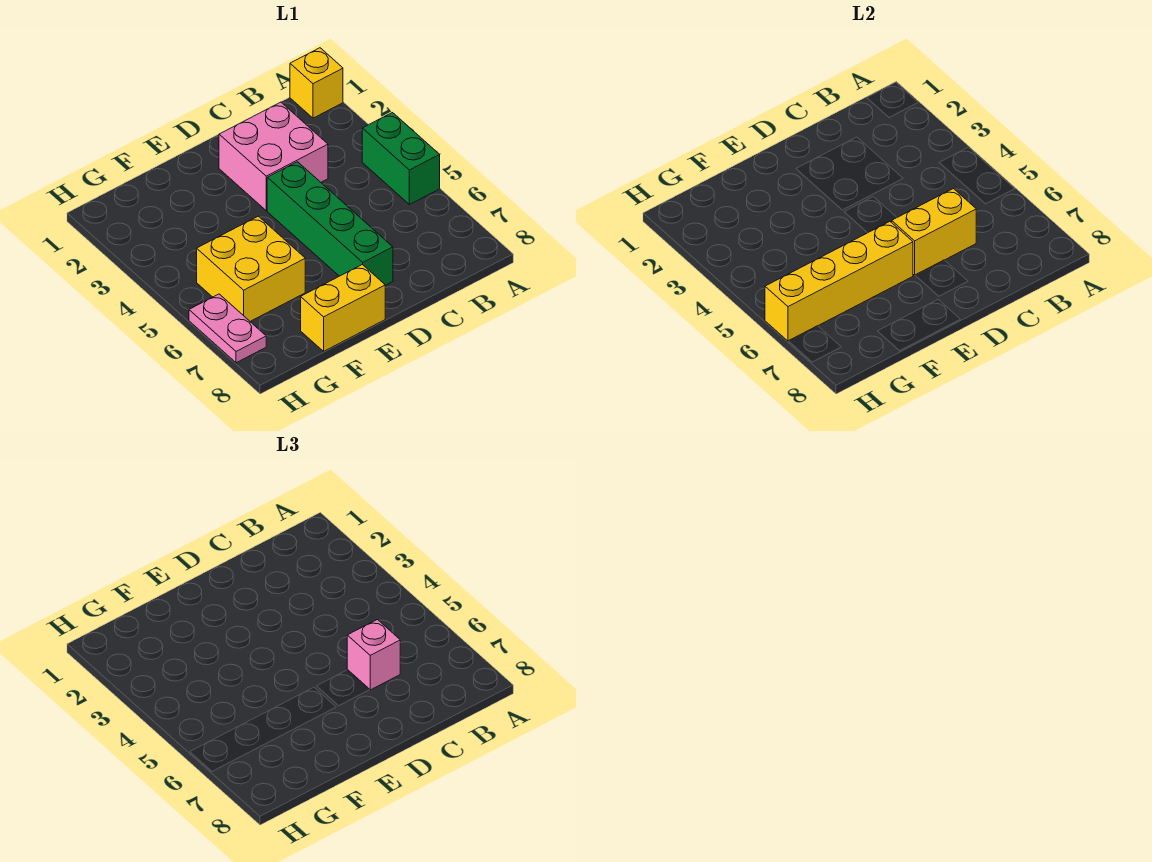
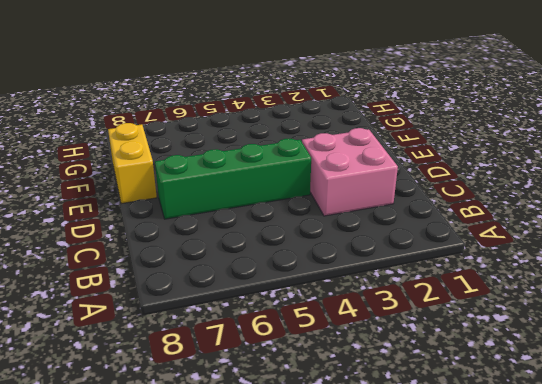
none -> yellow brick A1 level 1
none -> green brick A4:A5 level 1

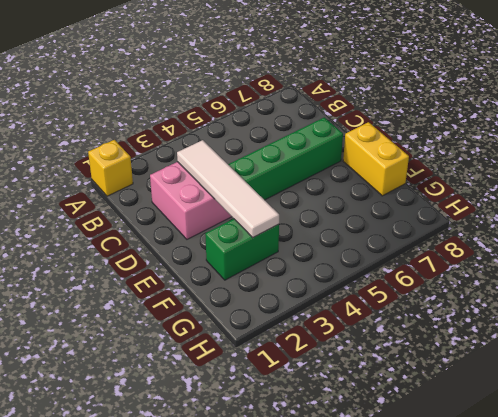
white tile C3:F3 level 2 -> none
green brick F2:F3 level 1 -> green brick A4:A5 level 1
none -> yellow brick F5:G6 level 1
none -> pink plate H6:H7 level 1

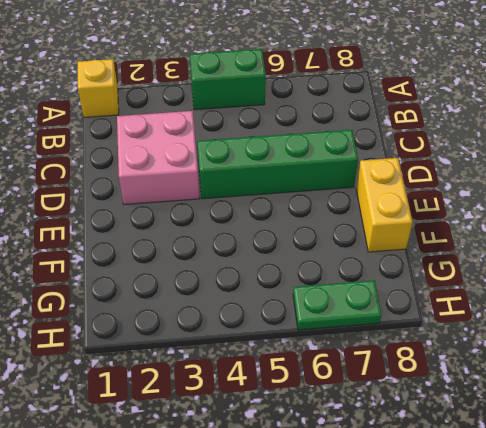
green plate H6:H7 level 1 -> pink plate H6:H7 level 1
none -> yellow brick F5:G6 level 1
none -> yellow brick C6:D6 level 2

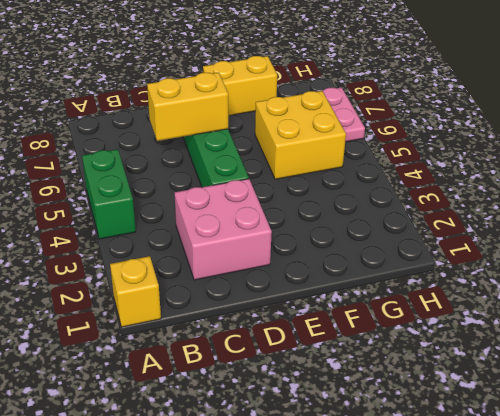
none -> yellow brick E6:H6 level 2
none -> pink brick C6 level 3

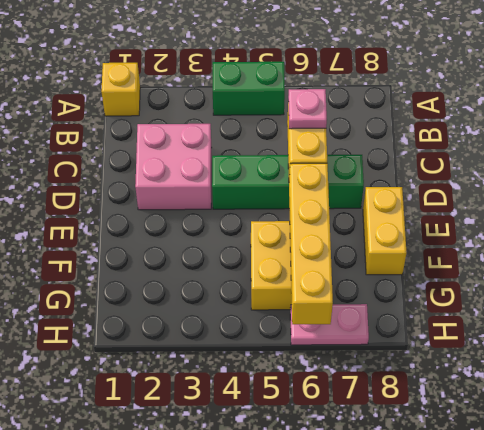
pink plate C6 level 3 -> pink brick C6 level 3

